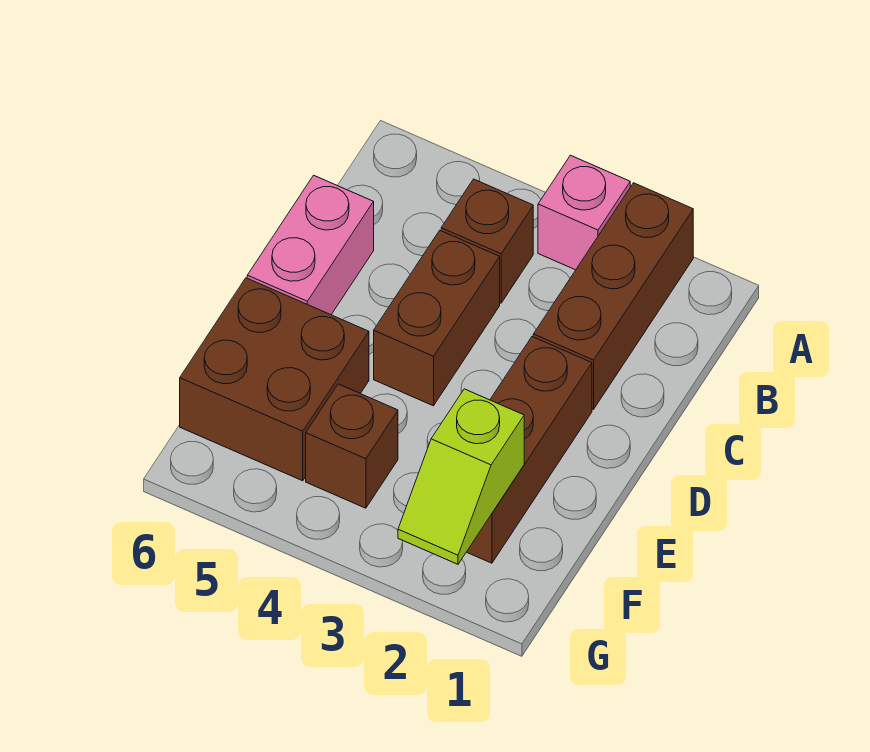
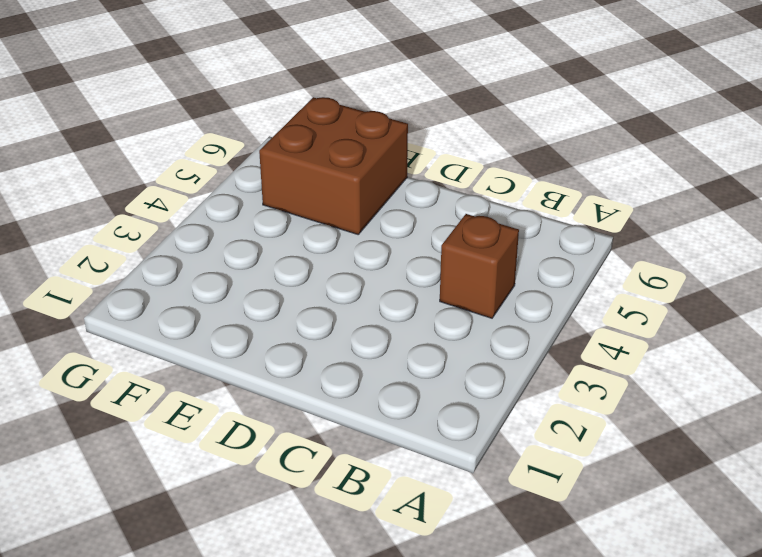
none -> brown brick A2:C2 level 1
none -> pink brick A3 level 1

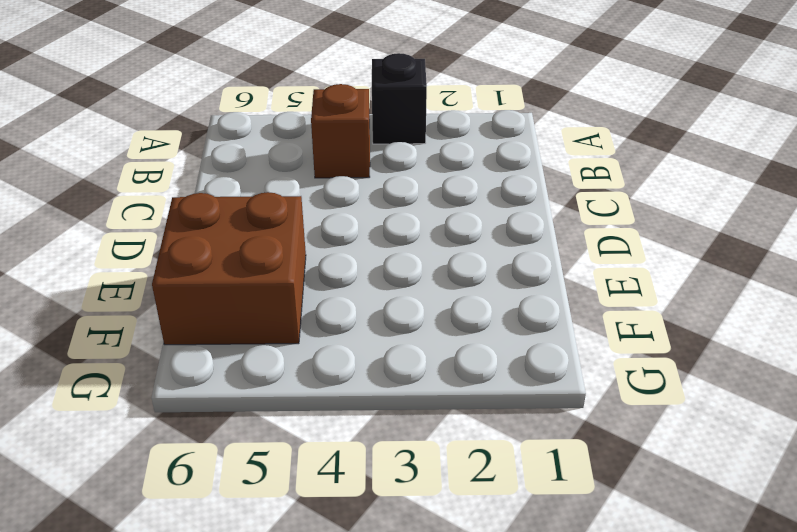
black brick A3 level 1 -> pink brick A3 level 1
none -> brown brick A2:C2 level 1
none -> brown brick C4:D4 level 1

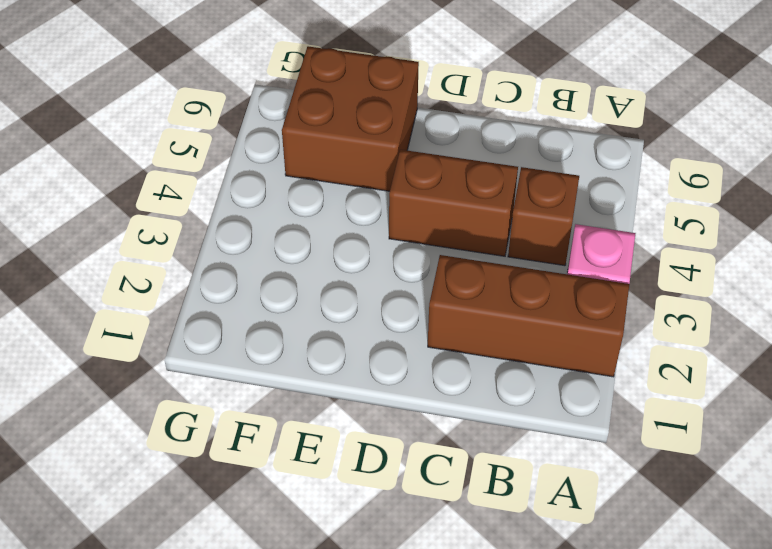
none -> pink brick C6:D6 level 1
none -> brown brick D2:F2 level 1

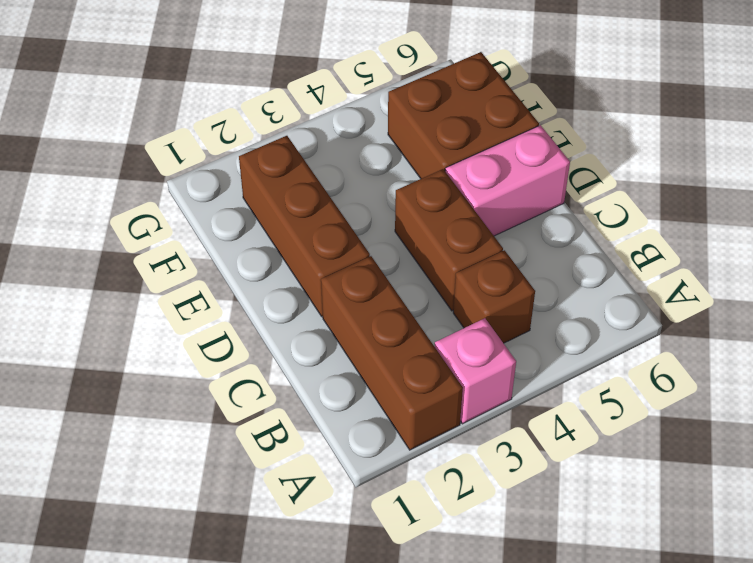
pink brick D5:D6 level 1 -> pink brick C6:D6 level 1
none -> brown brick F4 level 1
none -> lime slope F2:G2 level 2 top F

